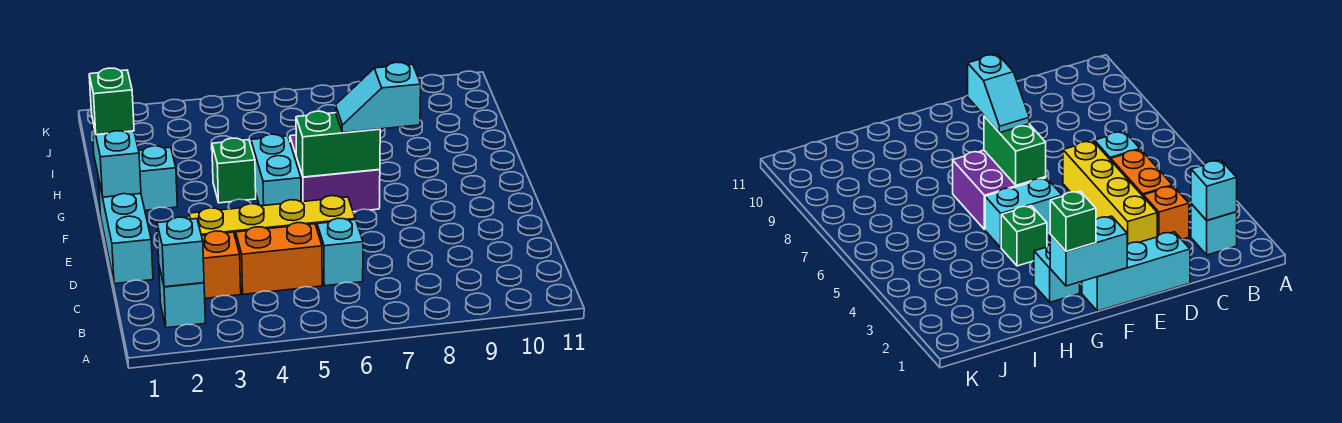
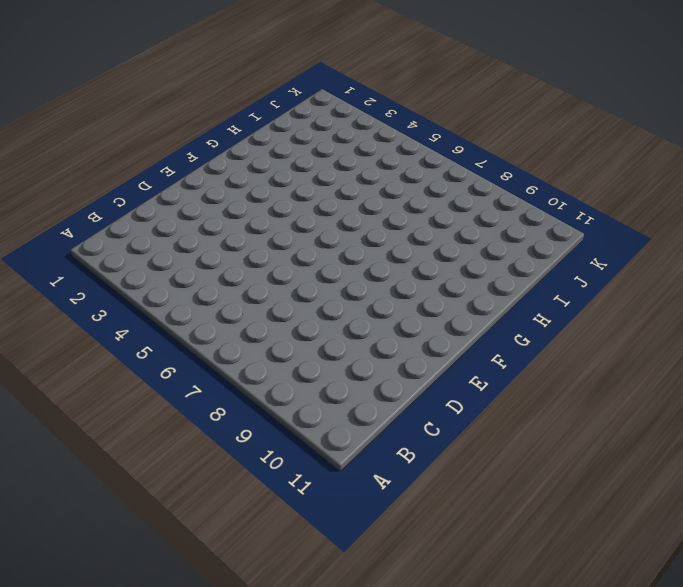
none -> cyan brick B2 level 1
none -> orange brick C3 level 1
none -> orange brick C4:C5 level 1

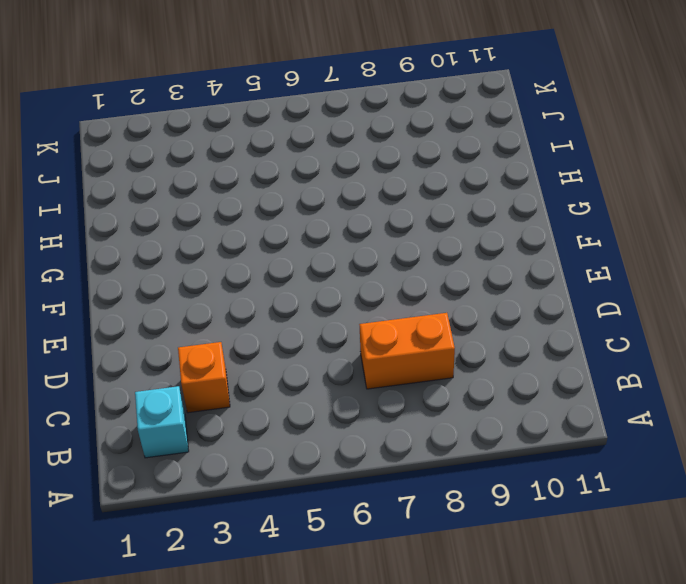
orange brick C7:C8 level 1 -> orange brick C4:C5 level 1
none -> cyan brick C6 level 1
none -> cyan brick D1:F1 level 1
none -> yellow brick D3:D6 level 1

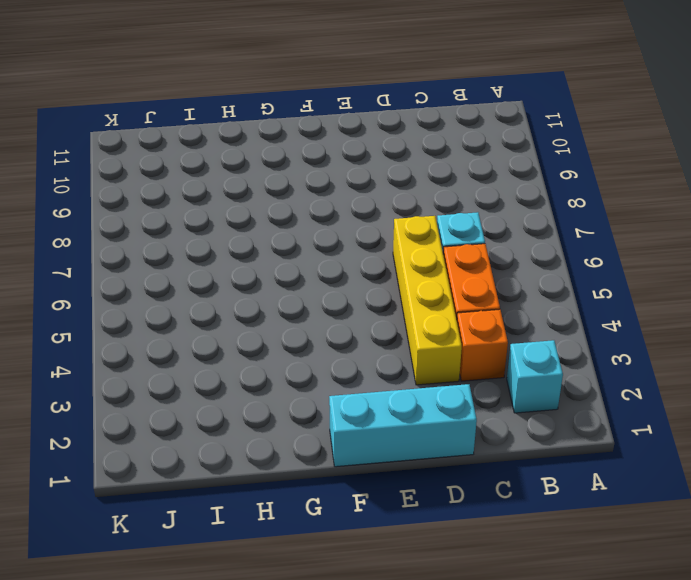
none -> cyan brick F5:G5 level 1
none -> purple brick F6:G7 level 1
none -> cyan brick G2 level 1

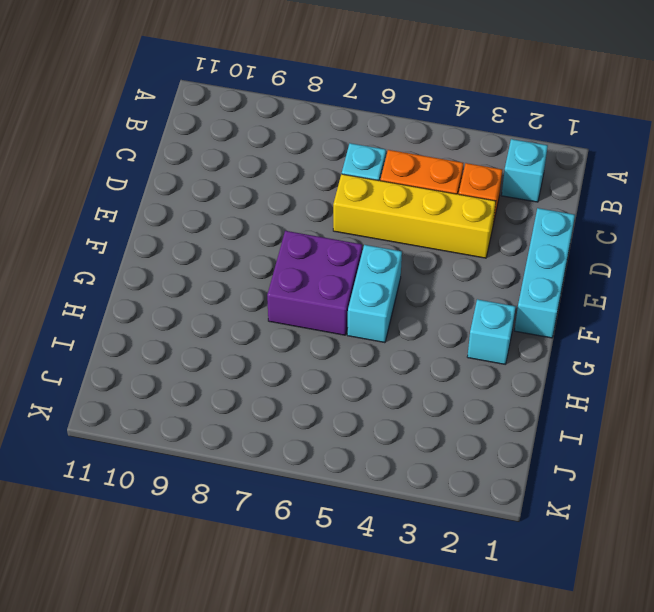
none -> green brick G4 level 1
none -> cyan brick B2 level 2
none -> cyan brick F1:G1 level 2

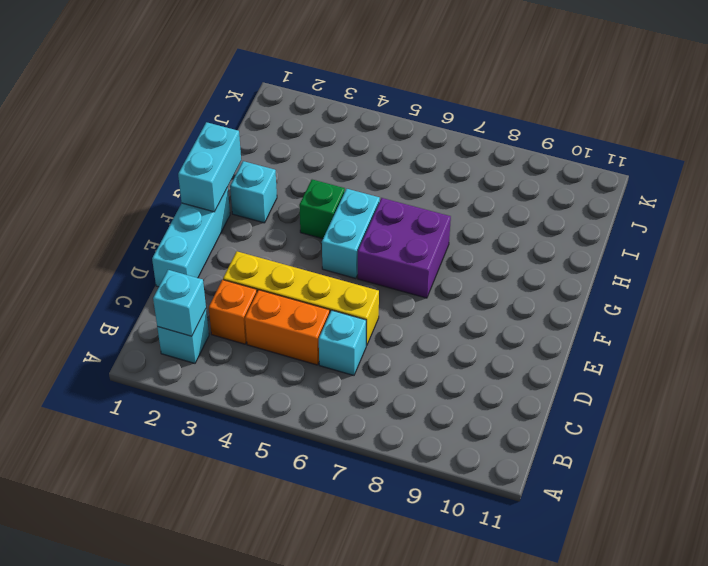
none -> green brick F6:F7 level 2
none -> cyan slope F7:F8 level 3 top 8
none -> green brick G1 level 3

